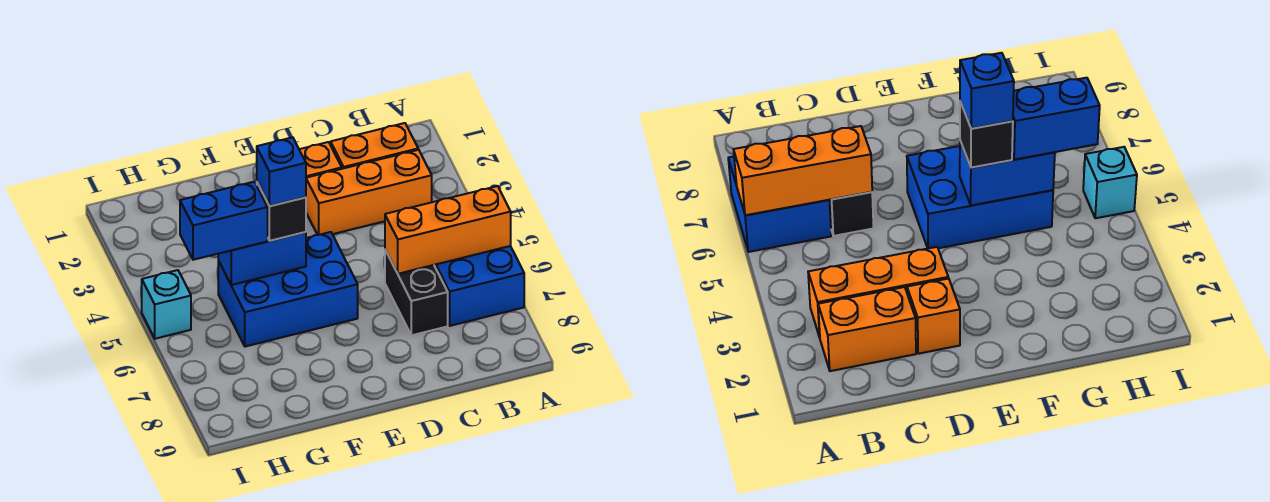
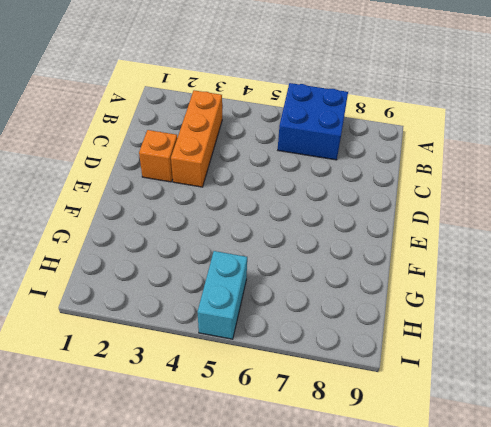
cyan brick H5:I5 level 1 -> cyan brick I5 level 1
none -> orange brick B2:C2 level 1
none -> black brick C6:C7 level 1
none -> blue brick E5:G6 level 1

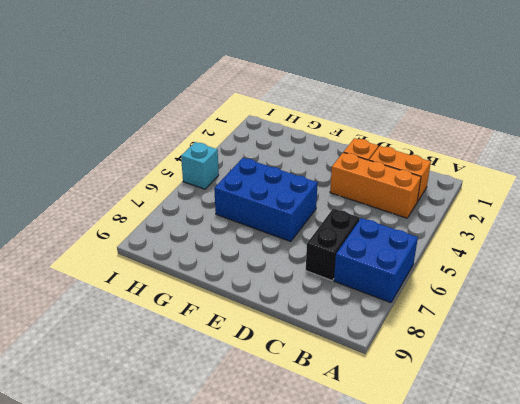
none -> orange brick A6:C6 level 2
none -> blue brick F5:G5 level 2
none -> black brick F5 level 3

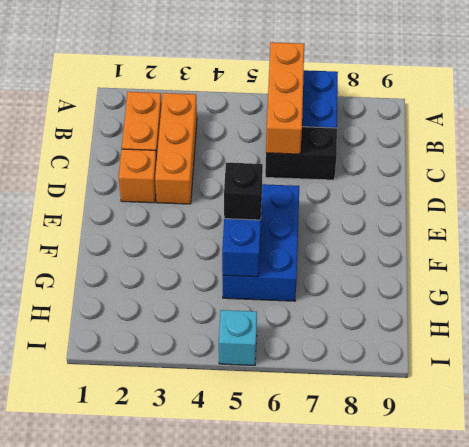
none -> blue brick G5:H5 level 3
none -> blue brick F5 level 4

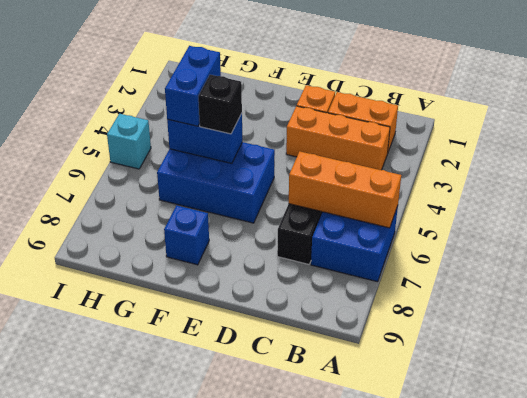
blue brick F8 level 1 -> blue brick F5 level 4
blue brick G4:G5 level 3 -> blue brick G5:H5 level 3

